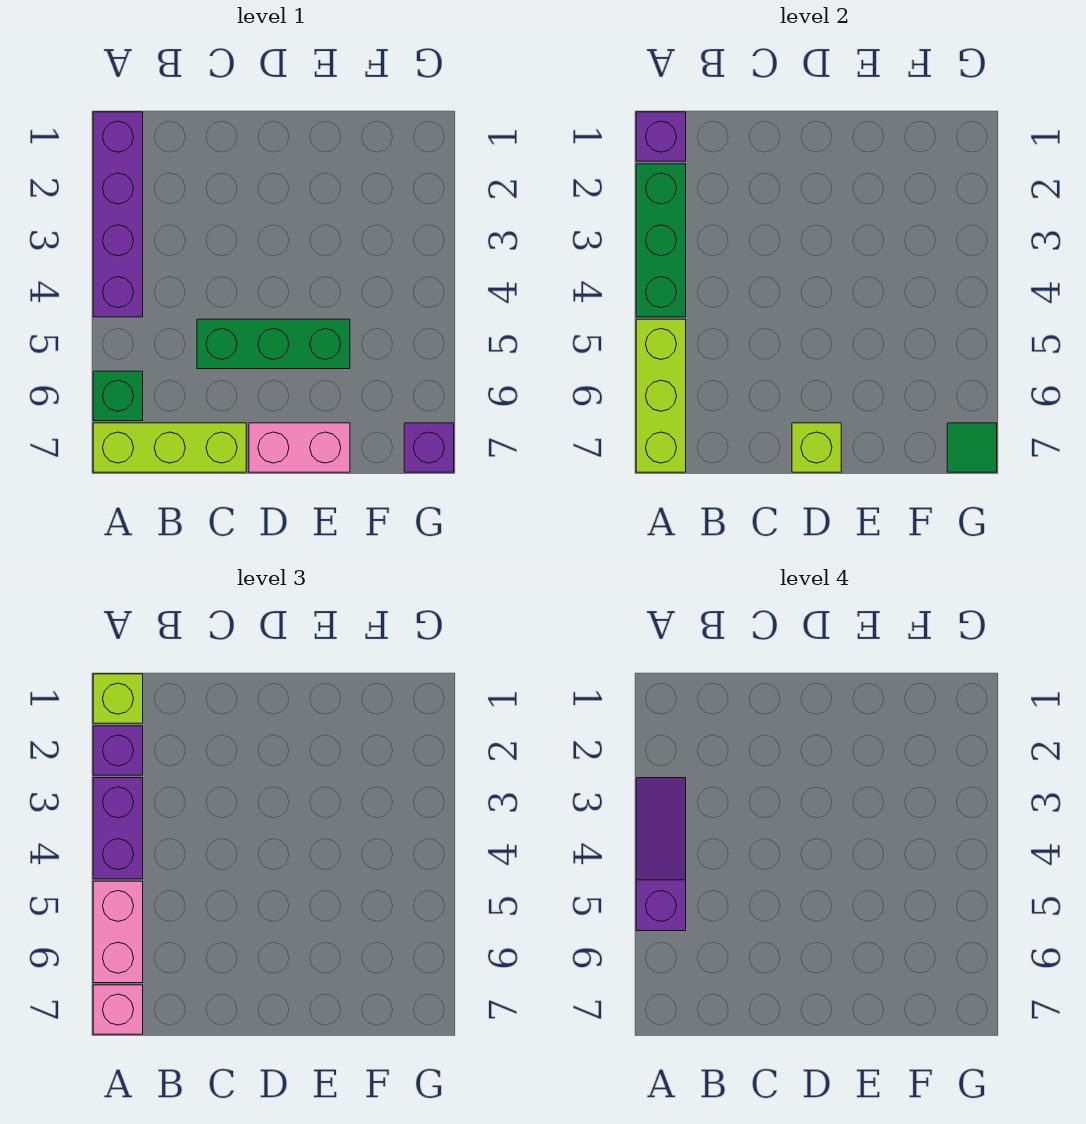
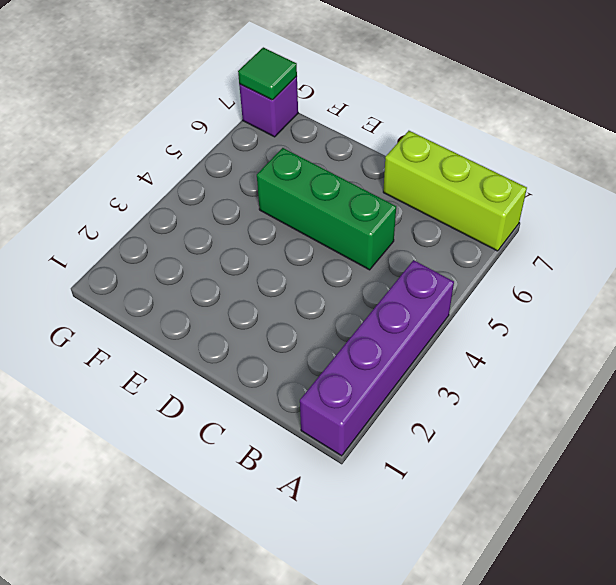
none -> green brick A6 level 1
none -> pink brick D7:E7 level 1
none -> purple brick A1 level 2

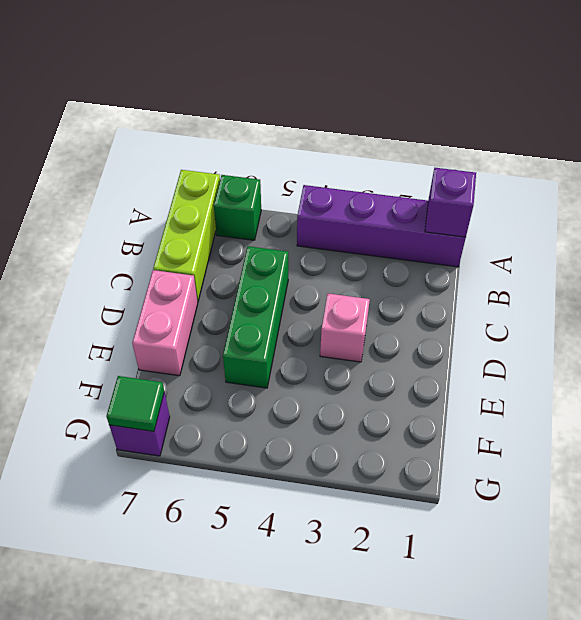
pink brick D3 level 1 -> pink brick A7 level 3
none -> green brick A2:A4 level 2
none -> lime brick A5:A7 level 2
none -> lime brick D7 level 2

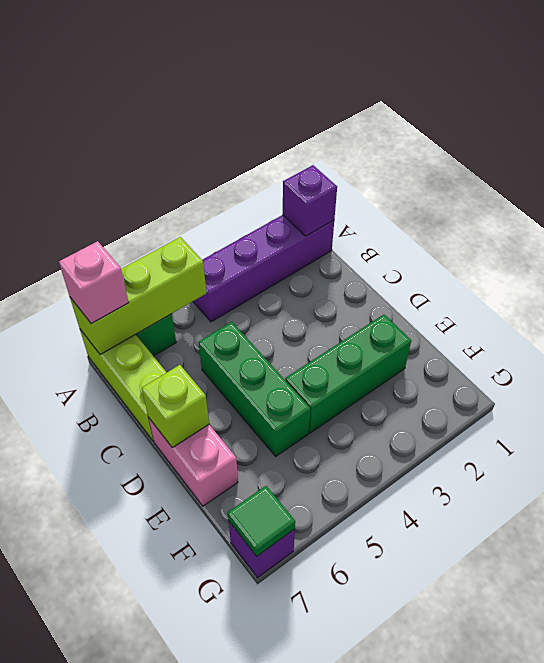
green brick E2:E4 level 1 -> green brick A2:A4 level 2
none -> lime brick A1 level 3
none -> purple brick A2 level 3
none -> purple brick A3:A4 level 3

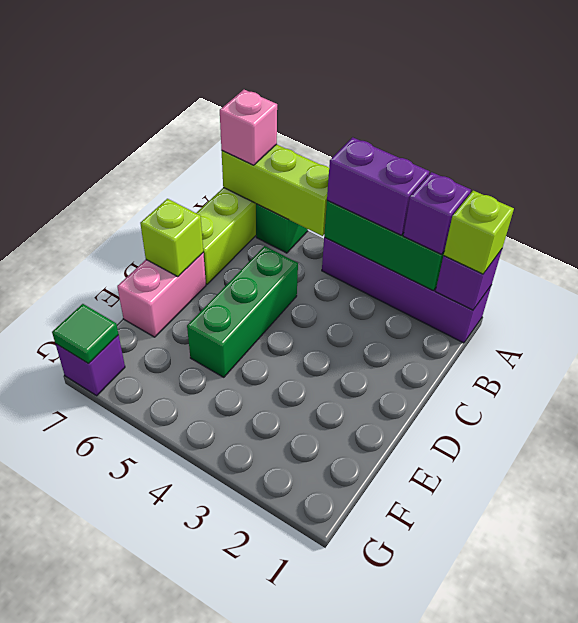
none -> pink brick A5:A6 level 3
none -> purple slope A3:A5 level 4 top 5

